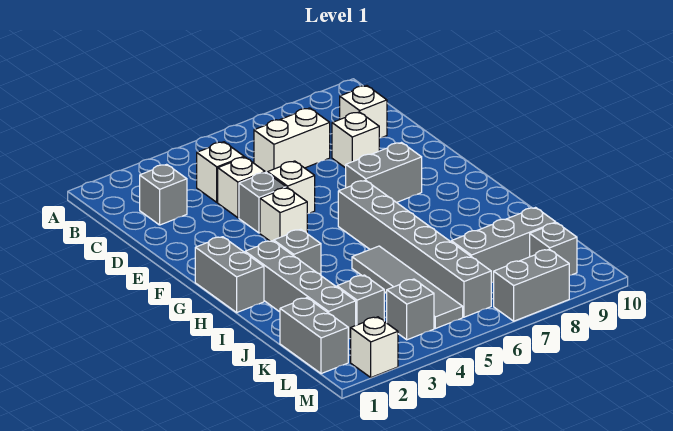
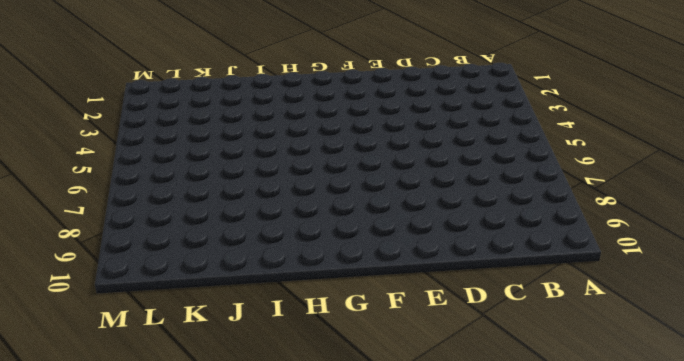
none -> grey brick C2 level 1
none -> white brick C4 level 1
none -> white brick C6:C7 level 1

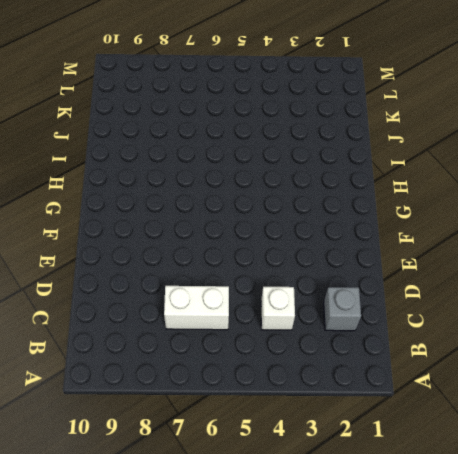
none -> white brick C9 level 1
none -> white brick D4 level 1
none -> white brick D8 level 1

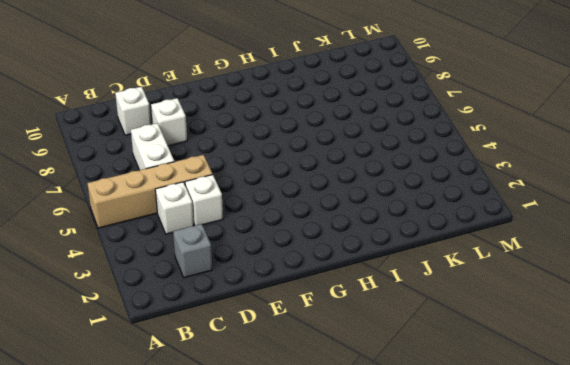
tan brick A5:D5 level 1 -> none
none -> grey brick E4 level 1
none -> white brick E5 level 1
none -> white brick F4 level 1

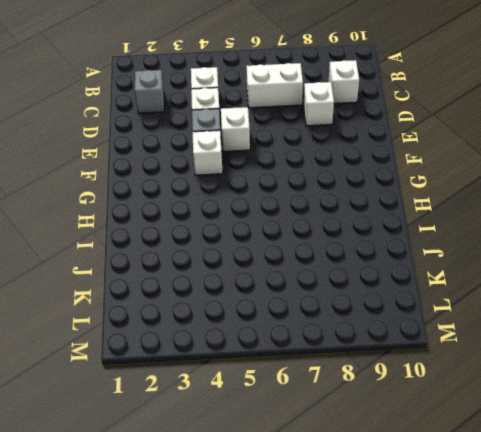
none -> grey brick F7:F8 level 1
none -> grey brick G1:H1 level 1
none -> grey brick G6:L6 level 1

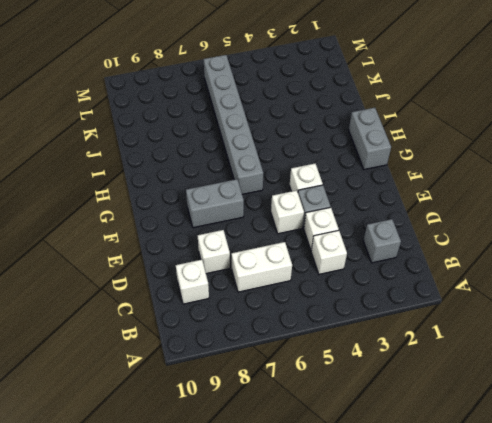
none -> grey brick H2:K2 level 1
none -> grey brick H3 level 1
none -> grey tile I5:L5 level 1

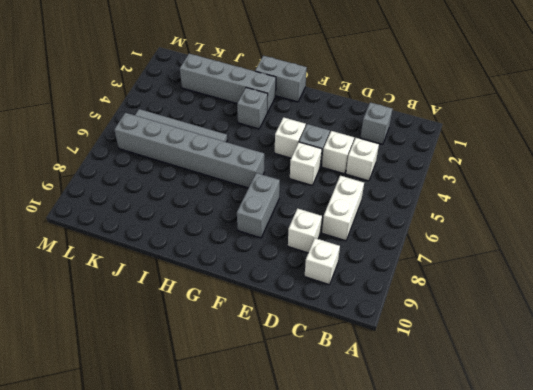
none -> grey brick K1:L1 level 1
none -> grey brick K3 level 1
none -> grey brick K7:K9 level 1

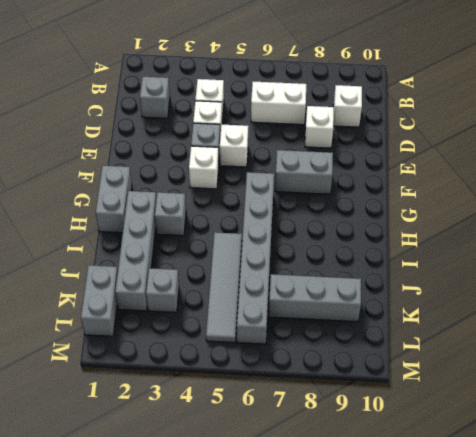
none -> grey brick L4 level 1
none -> grey brick L9 level 1
none -> white brick M2 level 1

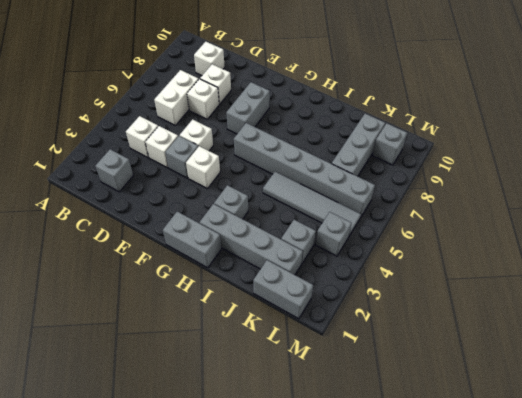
white brick D7 level 1 -> white brick M2 level 1
none -> grey brick M7:M8 level 1

